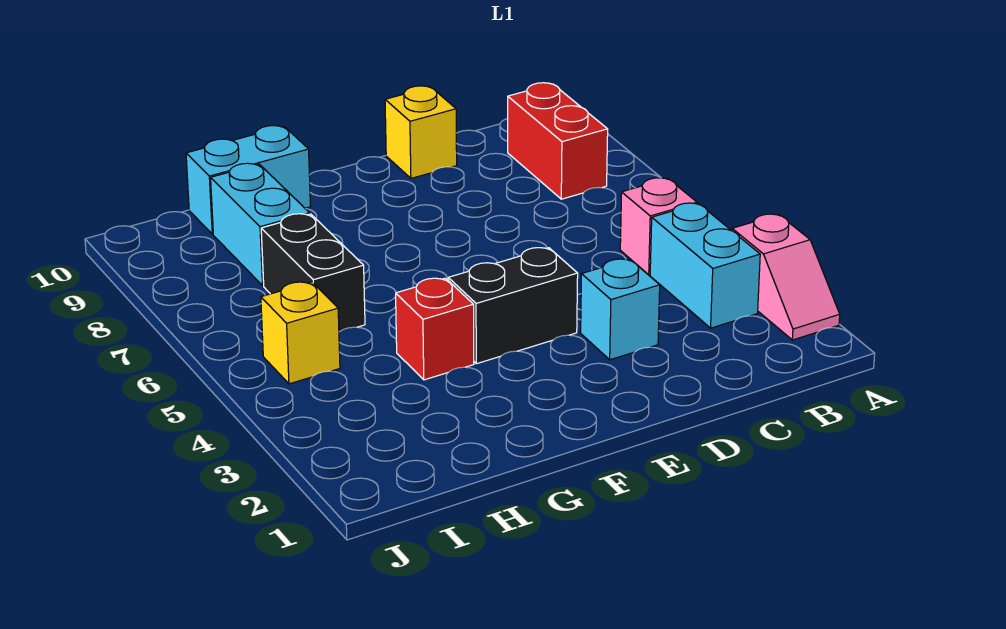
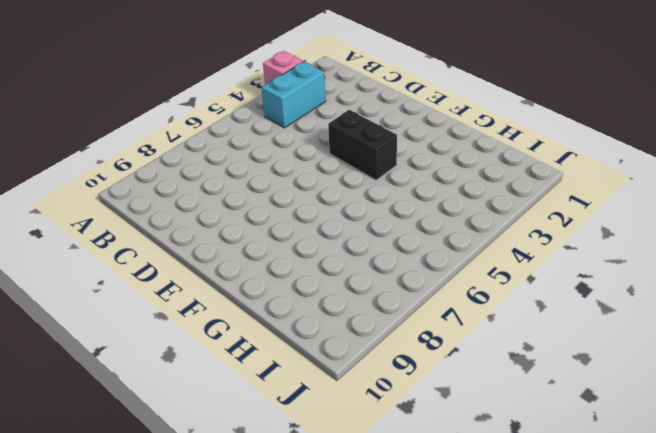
none -> pink brick B5 level 1
none -> red brick B8:B9 level 1
none -> cyan brick D3 level 1

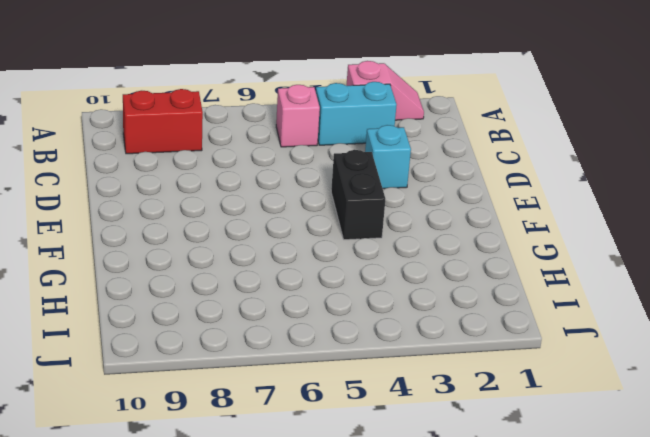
none -> yellow brick D10 level 1
none -> red brick G4 level 1
none -> cyan brick G10:H10 level 1

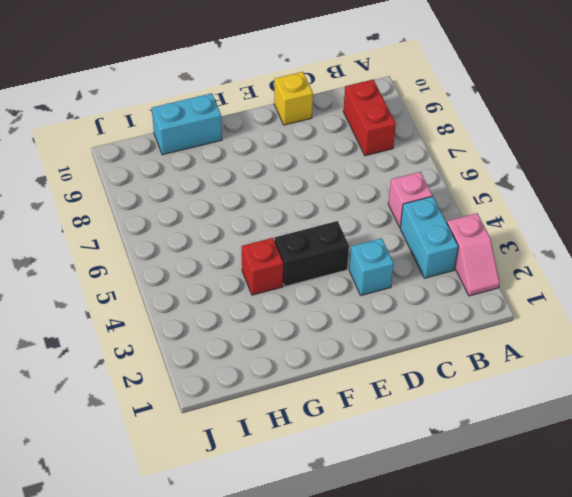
none -> black brick H6:H7 level 1
none -> cyan brick H8:H9 level 1
none -> yellow brick I5 level 1

